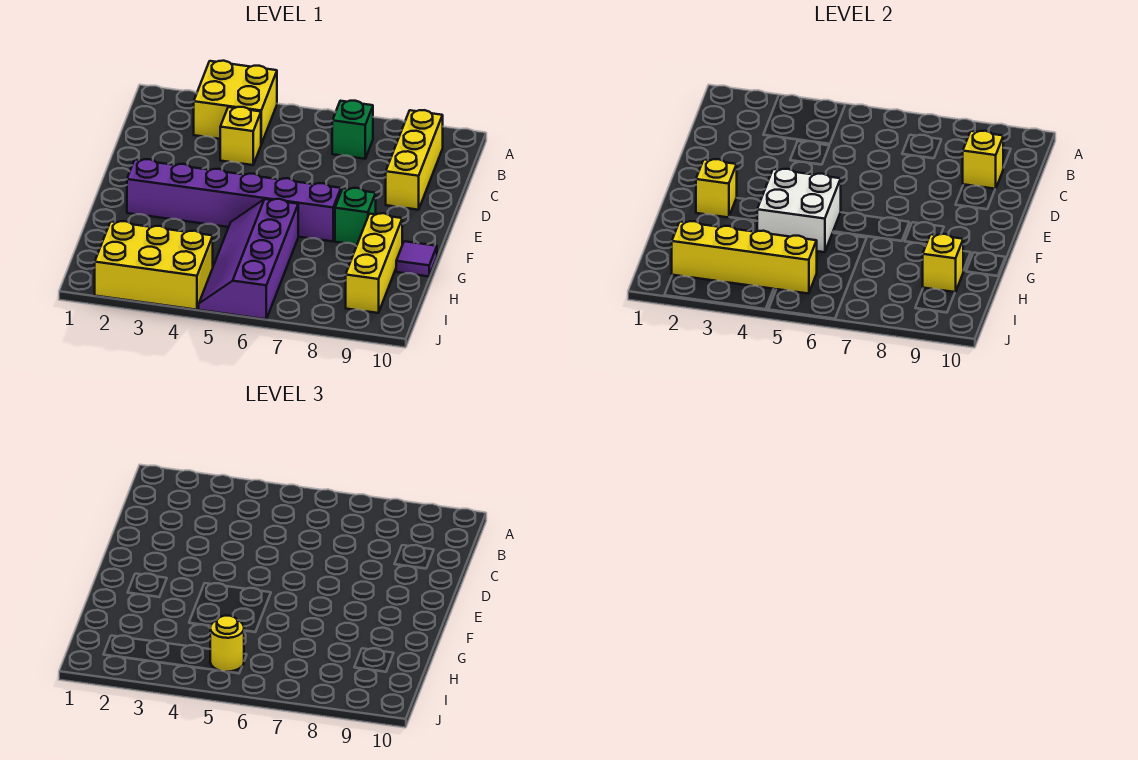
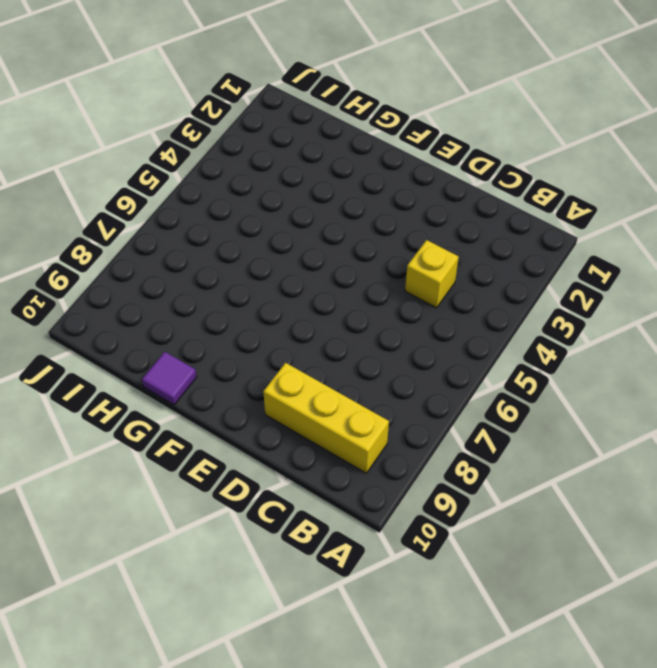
none -> yellow brick A3:B4 level 1
none -> green brick B7 level 1
none -> purple brick F2:F7 level 1

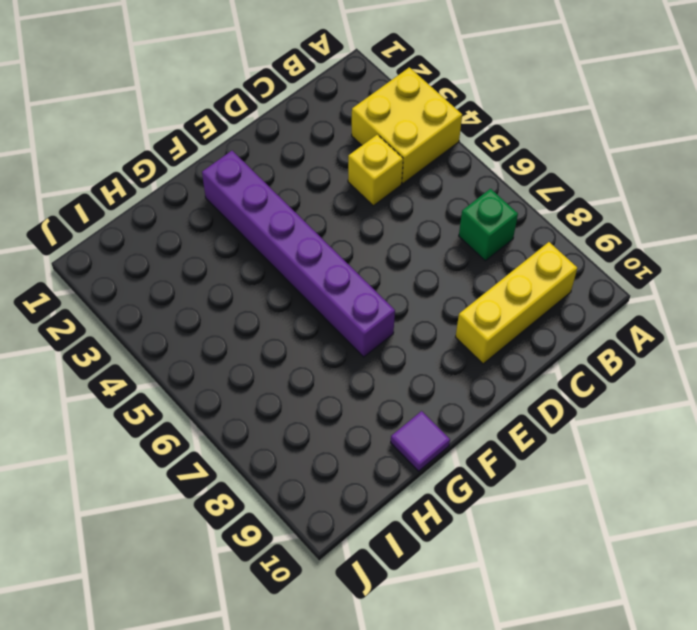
none -> green brick F8 level 1
none -> purple slope G5:J6 level 1 top 6
none -> yellow brick G9:I9 level 1

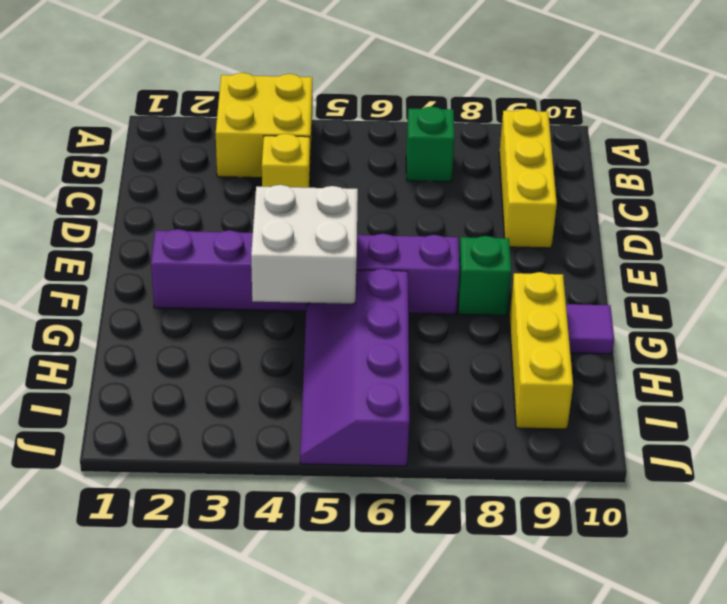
none -> yellow brick I2:J4 level 1
none -> yellow brick C9 level 2
none -> yellow brick F2 level 2

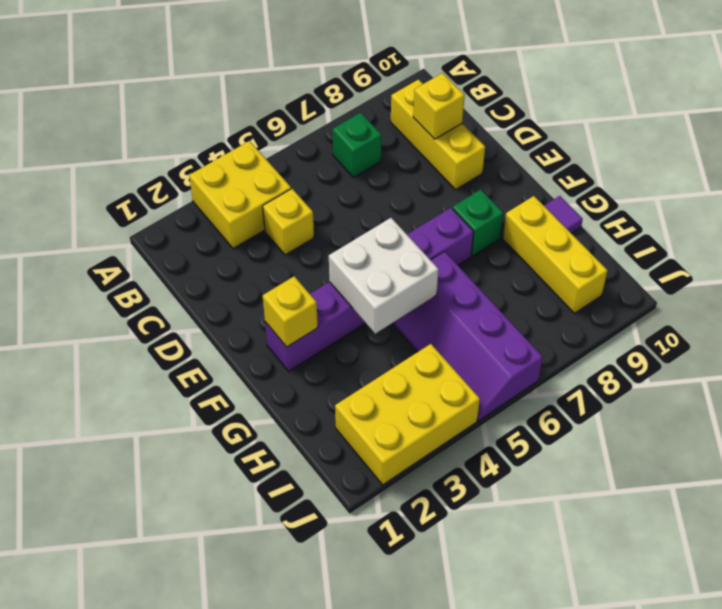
none -> yellow brick H9 level 2
none -> yellow brick I2:I5 level 2
none -> yellow round brick I5 level 3

